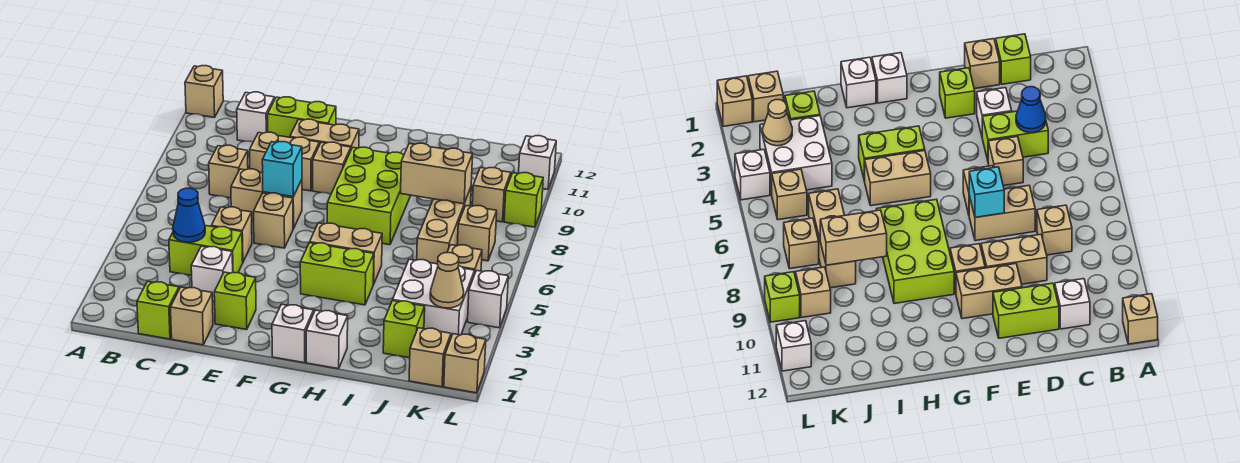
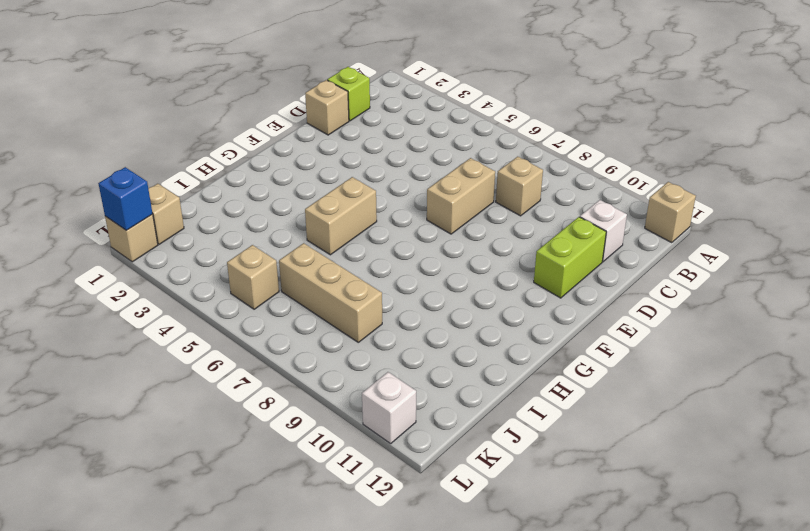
blue brick L1 level 2 -> none
none -> lime brick C4:D4 level 1
none -> white brick D3 level 1
none -> tan brick D5 level 1
none -> tan brick D9:E9 level 1

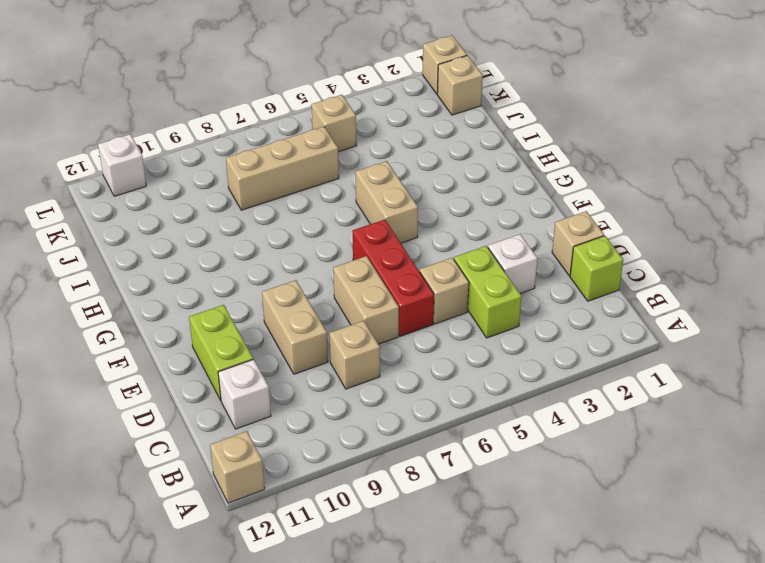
red brick D6:F6 level 1 -> tan brick E6 level 1
none -> lime brick E2 level 1
none -> tan brick E10:F10 level 1
none -> tan brick F9 level 1
none -> white brick G1 level 1

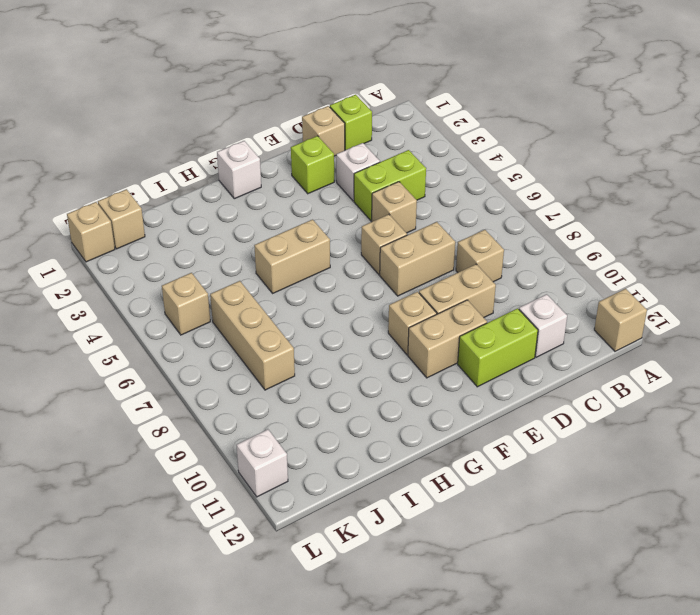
none -> lime brick G4:H4 level 1
none -> lime brick G7:H9 level 1
none -> white brick H1 level 1
none -> lime brick J2 level 1

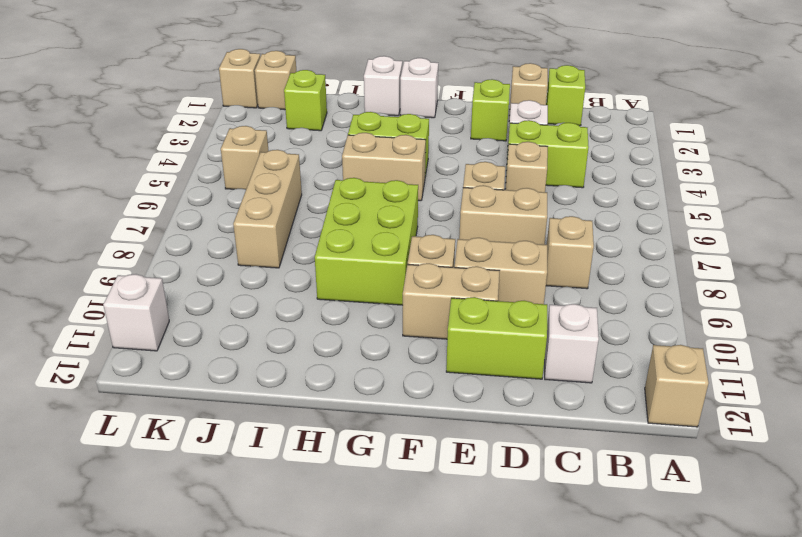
none -> white brick J3:K4 level 1
none -> tan brick K7 level 1
none -> tan brick K9 level 1
none -> white brick L4 level 1

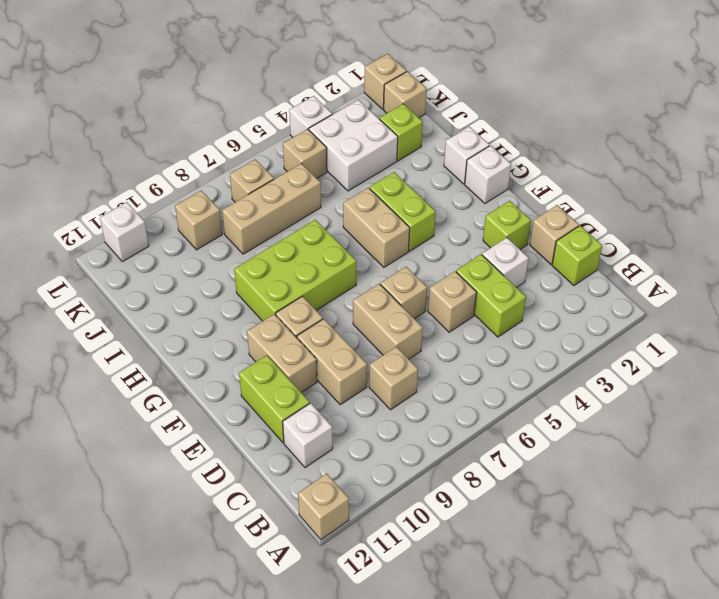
none -> lime brick L9 level 1
none -> blue cone C4 level 2
none -> cyan brick E7 level 2
none -> tan brick I8:J8 level 2

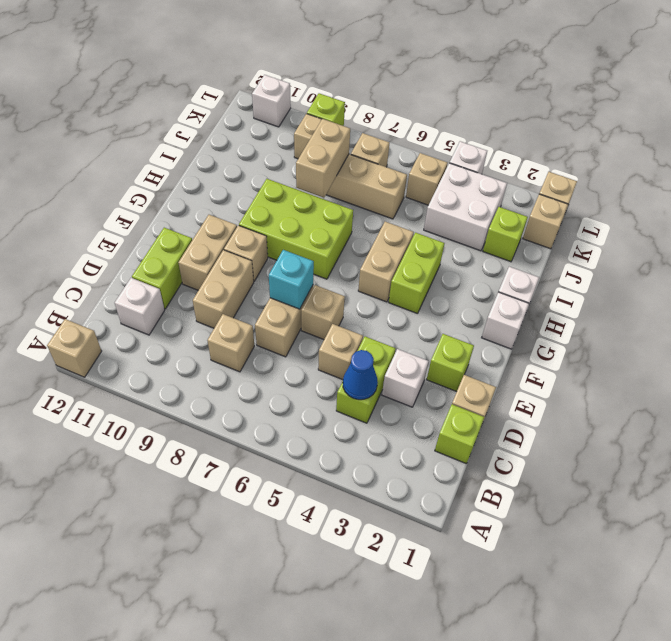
none -> tan cone K3 level 2

